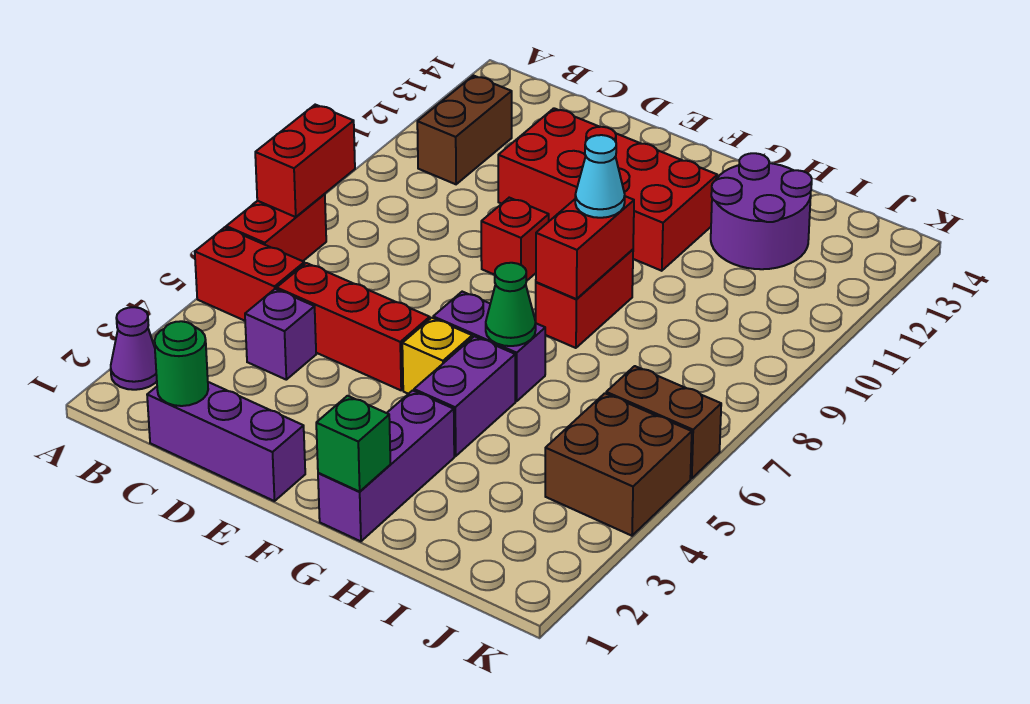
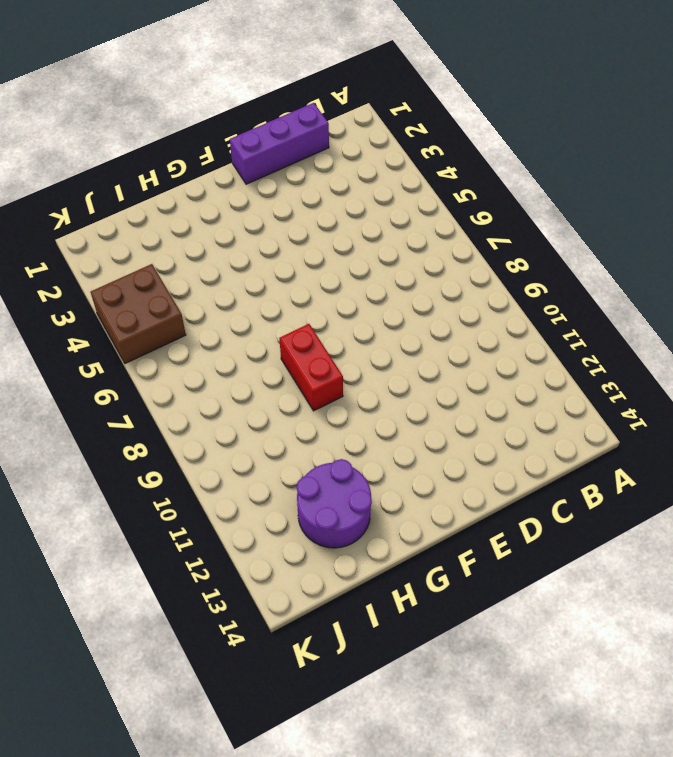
none -> purple cone A2 level 1
none -> red brick A5:B5 level 1
none -> red brick A6:A7 level 1

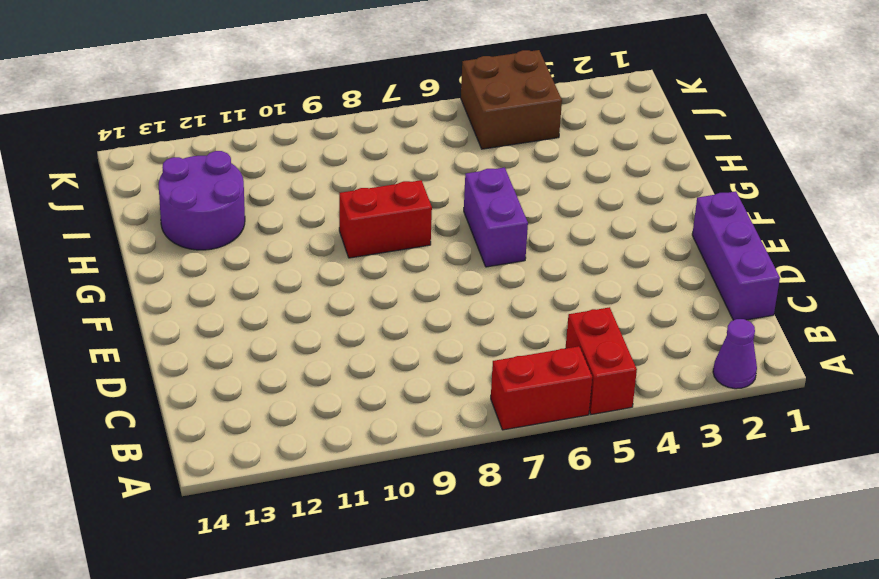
none -> brown brick B11:B12 level 1
none -> purple brick C4 level 1
none -> red brick C5:E5 level 1

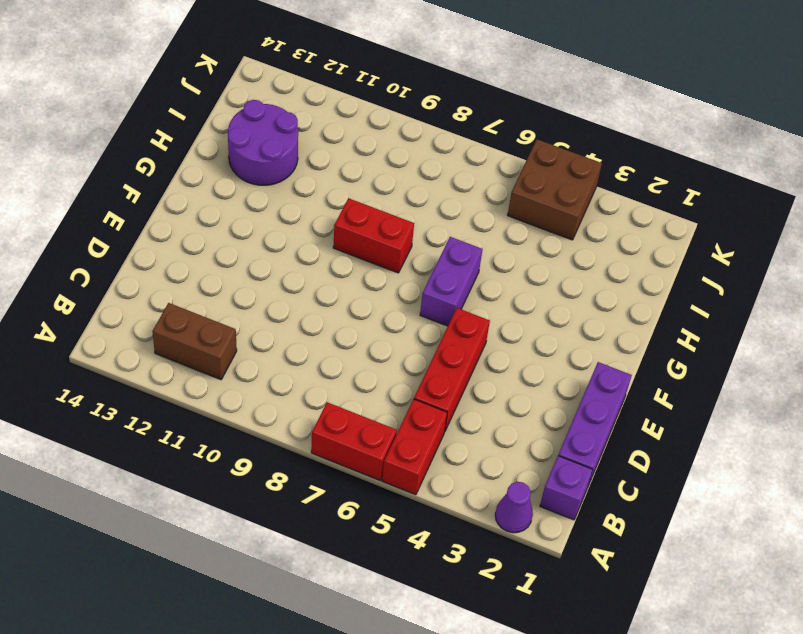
purple brick B1 level 1 -> purple brick C4 level 1
none -> red brick D11:G12 level 1
none -> red brick E9 level 1
none -> yellow brick F5 level 1

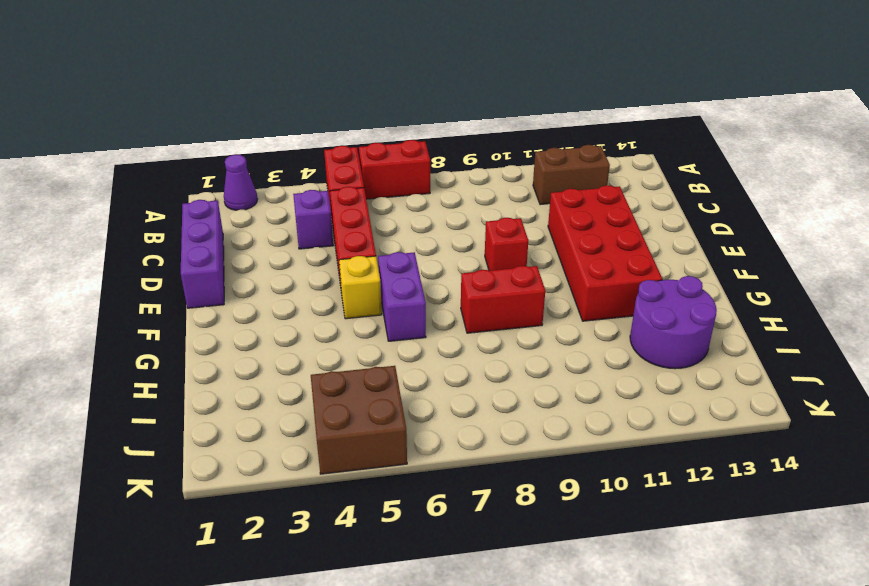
none -> purple brick G1:G3 level 1
none -> purple brick G4:G5 level 1
none -> brown brick J6:K6 level 1

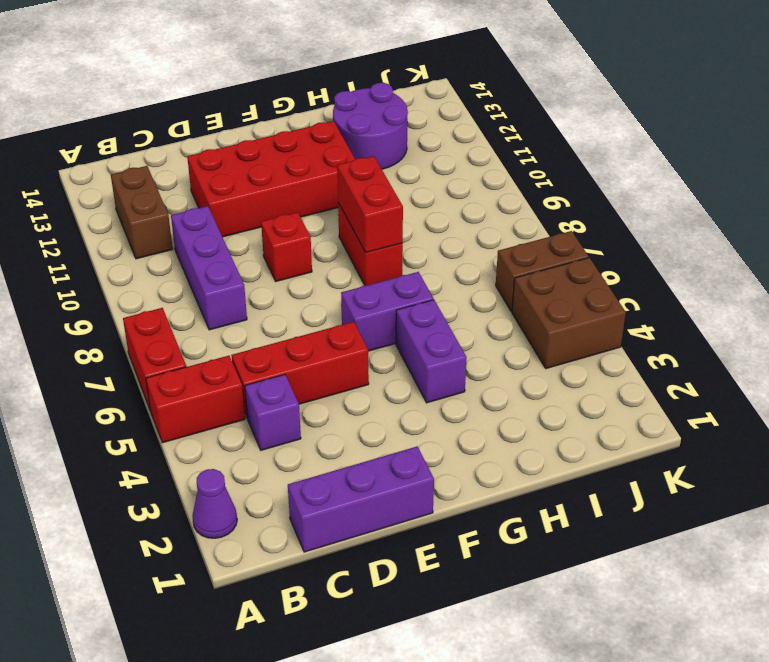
purple brick C8:C10 level 1 -> purple brick G1:G3 level 1
none -> yellow brick F5 level 1
none -> red brick A7:A8 level 2
none -> green round brick C1 level 2

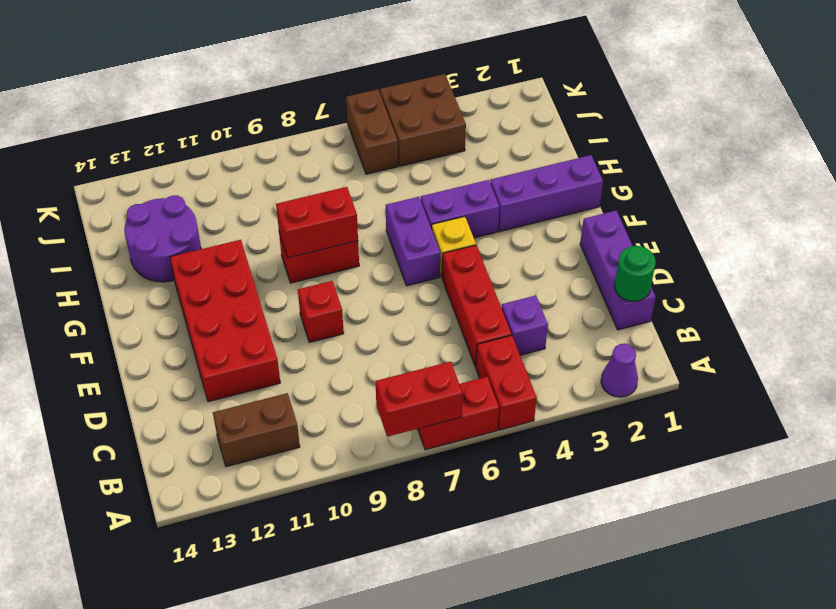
none -> green brick G1 level 2
none -> green cone G6 level 2
none -> cyan cone G9 level 3

